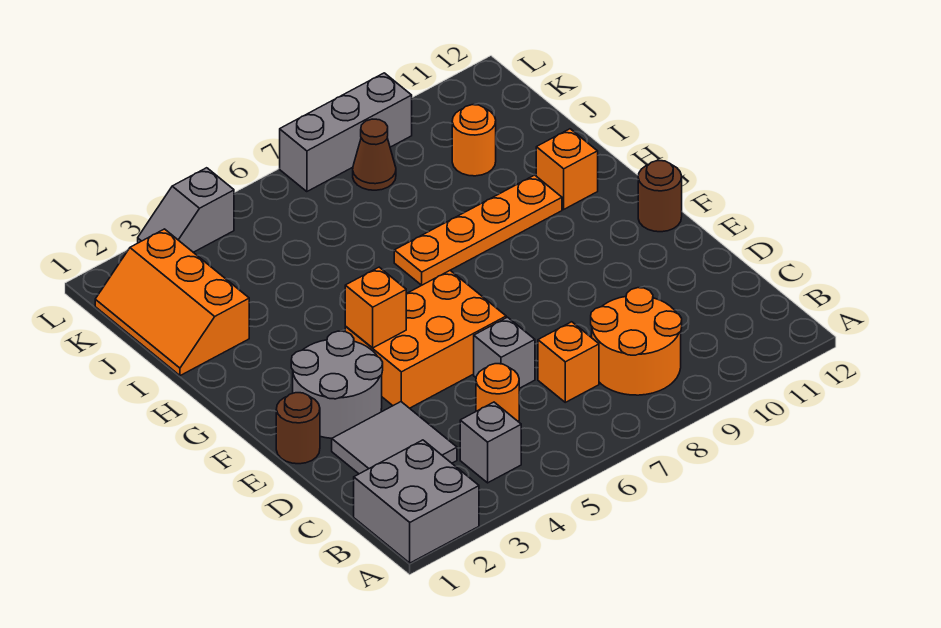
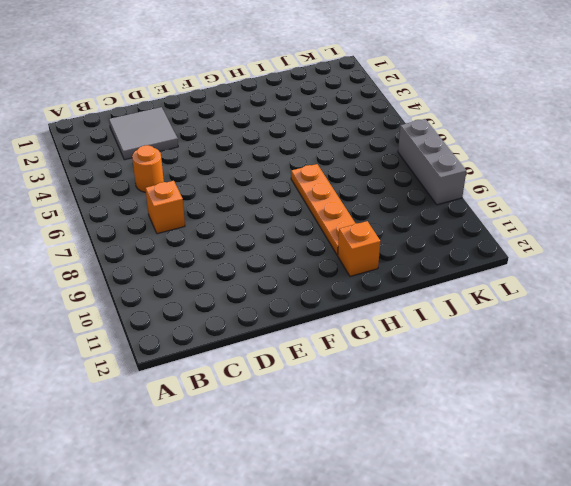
none -> grey brick A1:B2 level 1
none -> grey brick B4 level 1
none -> orange round brick B8:C9 level 1

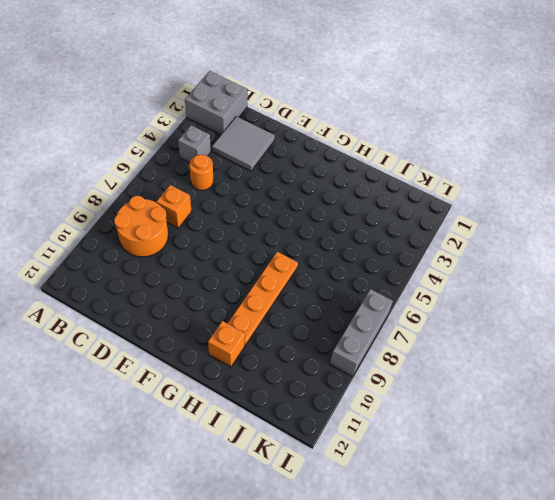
none -> grey brick D6 level 1
none -> brown round brick E1 level 1
none -> grey round brick E2:F3 level 1

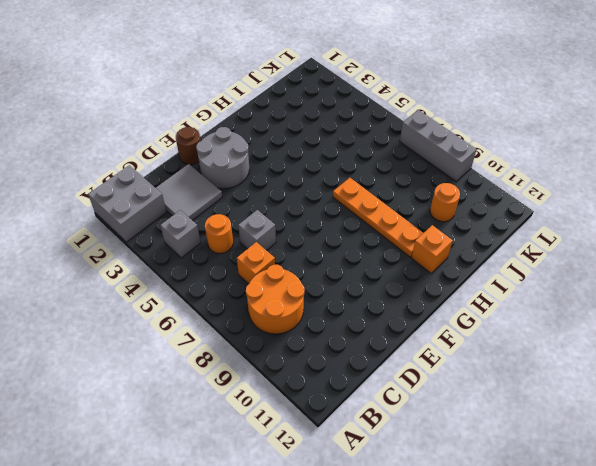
none -> orange brick E4:F6 level 1
none -> brown round brick F12 level 1
none -> orange slope I1:K2 level 1 top 2

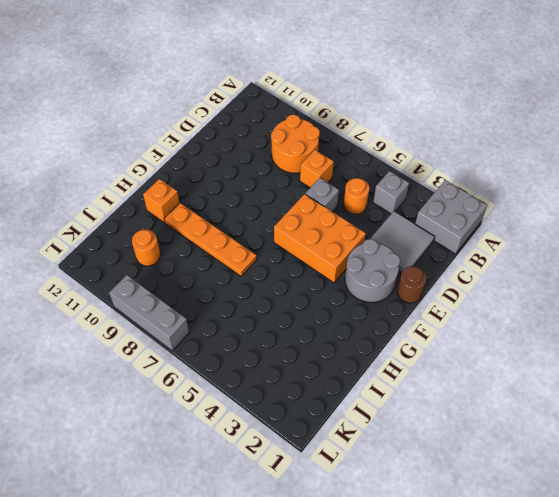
none -> brown round brick F12 level 1
none -> orange slope I1:K2 level 1 top 2
none -> brown cone K8 level 1

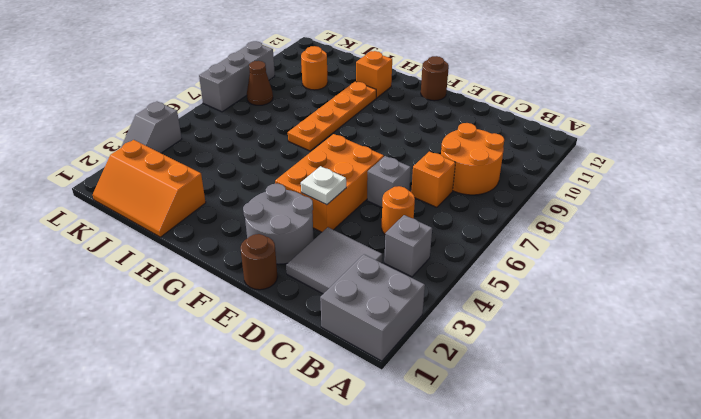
white plate E4 level 2 -> none
none -> orange brick F4 level 2

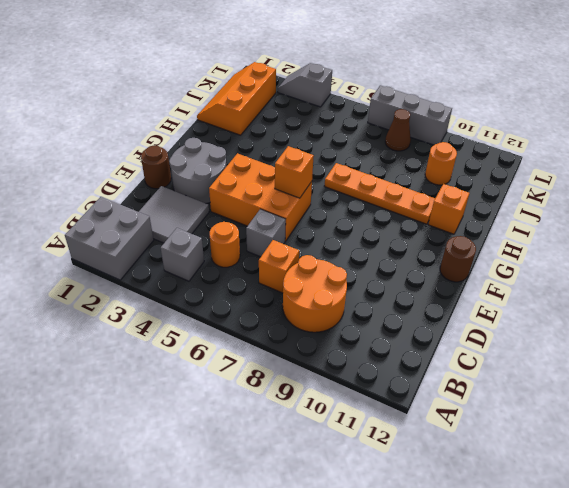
orange brick F6 level 2 -> orange brick F4 level 2

